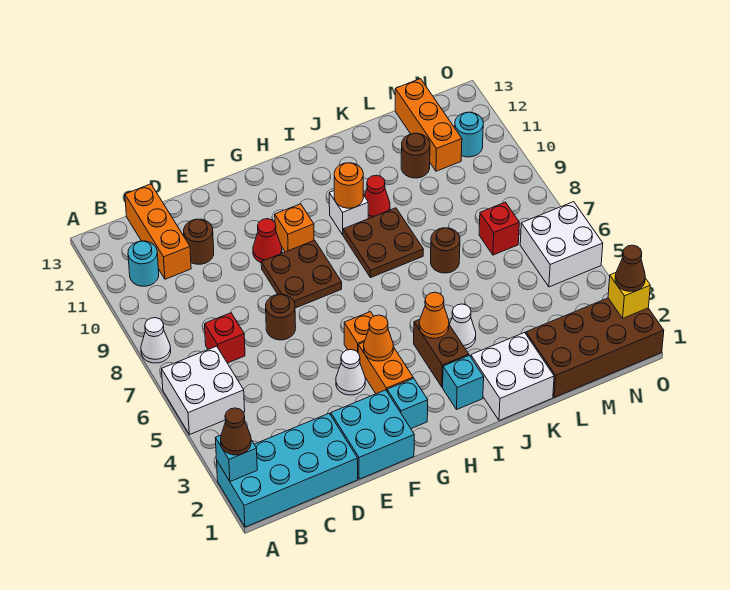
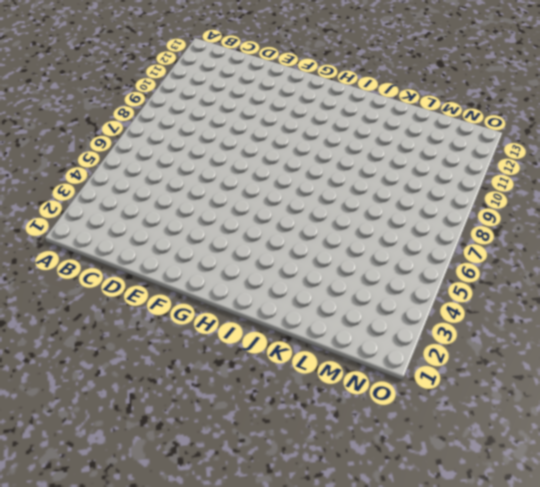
none -> cyan brick A1:D2 level 1
none -> white brick A5:B6 level 1
none -> white cone A8 level 1
none -> cyan round brick B11 level 1

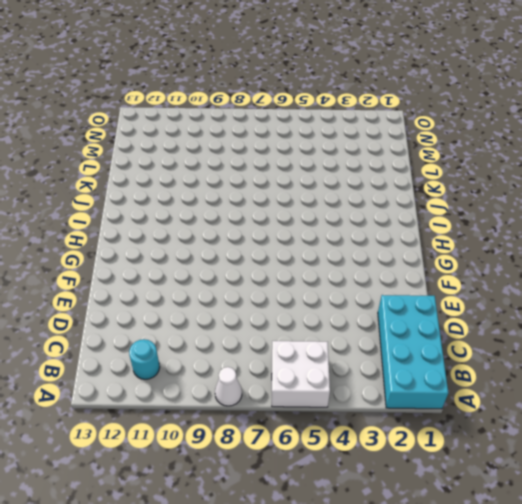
none -> red brick C7 level 1
none -> orange brick C11:C13 level 1
none -> brown round brick D11 level 1
none -> cyan brick E1:F2 level 1

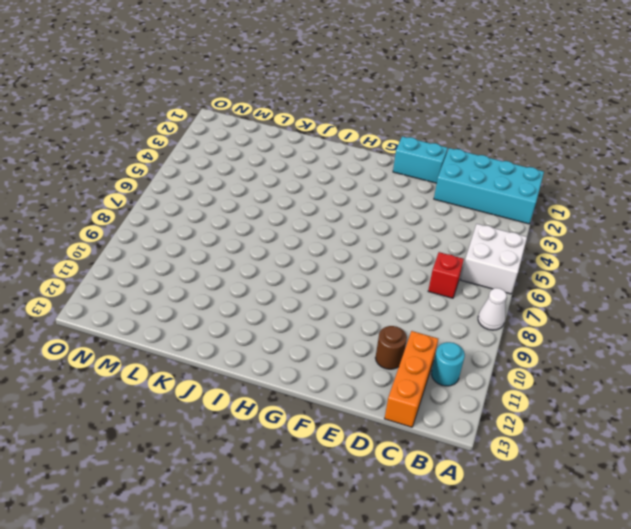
cyan brick E1:F1 level 1 -> cyan brick E1:F2 level 1
none -> brown round brick E7 level 1
none -> white cone F4 level 1
none -> brown plate F8:G9 level 1
none -> red cone F10 level 1

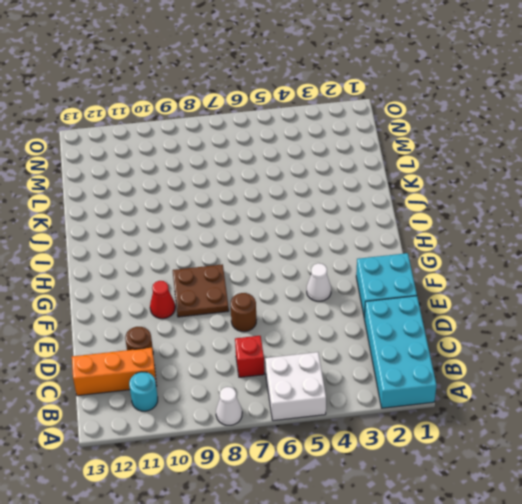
none -> cyan brick G2 level 1
none -> orange brick G3:G4 level 1
none -> orange brick G5 level 1
none -> orange brick G10 level 1

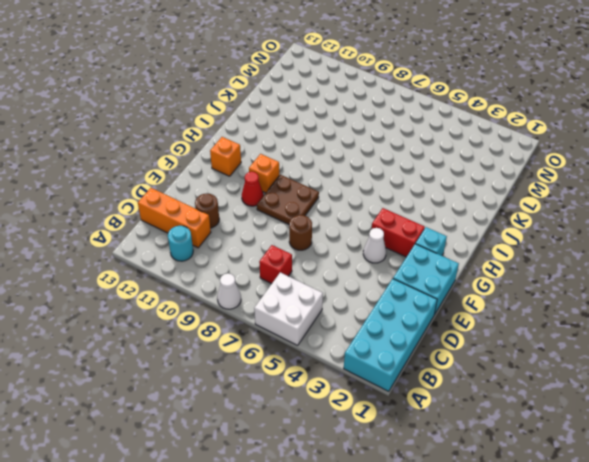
red brick G3:G4 level 1 -> orange brick G3:G4 level 1
orange brick G12 level 1 -> orange brick G5 level 1
none -> cyan brick I2 level 1
none -> brown brick I3:I4 level 1
none -> brown plate I8:J9 level 1
none -> white brick I10 level 1

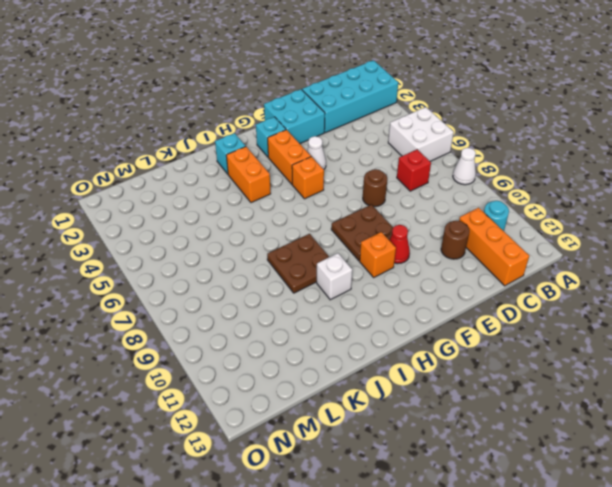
orange brick I3:I4 level 1 -> brown brick I3:I4 level 1
none -> white brick J1:K2 level 1
none -> white cone J4 level 1
none -> red cone J10 level 1
none -> brown round brick K7 level 1

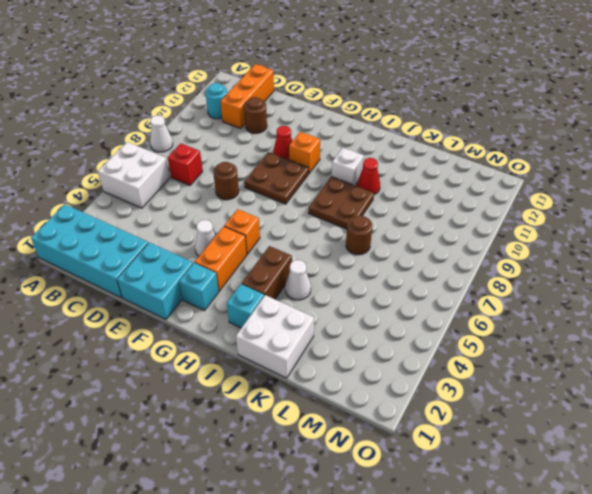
none -> brown brick L1:O2 level 1
none -> brown round brick L11 level 1
none -> red brick M7 level 1
none -> orange brick M11:M13 level 1

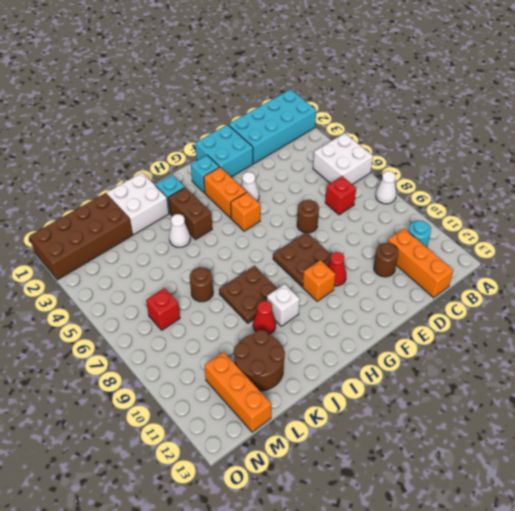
brown round brick K11:L12 level 1 -> brown round brick L11 level 1
none -> white brick N5:O6 level 1
none -> cyan round brick N11 level 1
none -> cyan brick A2 level 2
none -> orange cone G4 level 2

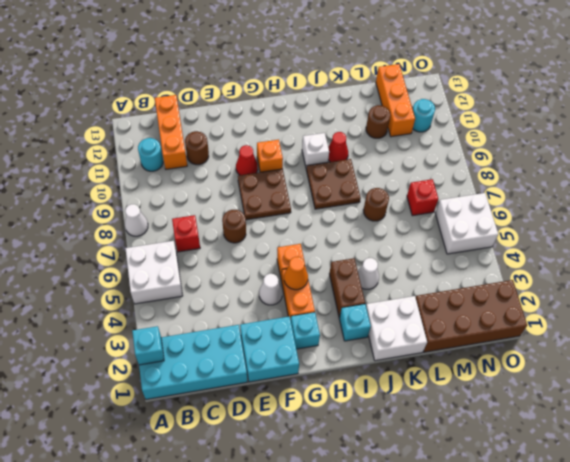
none -> orange cone I4 level 2
none -> orange round brick I10 level 2
none -> yellow brick O2 level 2
none -> brown cone A2 level 3

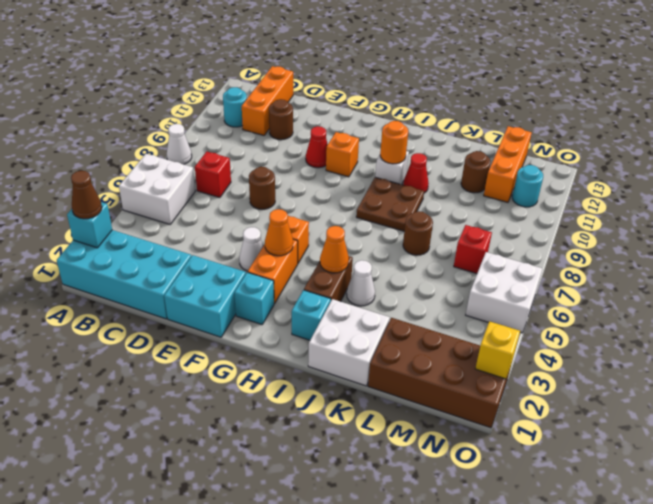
none -> brown plate F8:G9 level 1
none -> brown cone O2 level 3

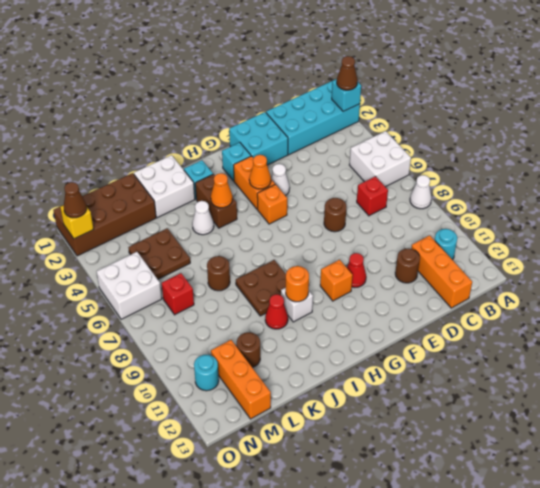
brown plate L4:M5 level 1 -> brown plate F8:G9 level 1

